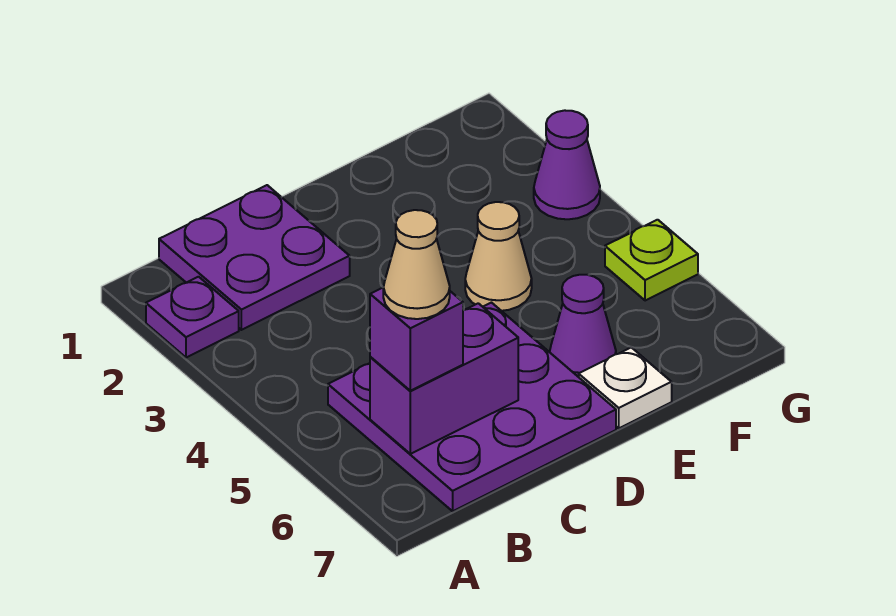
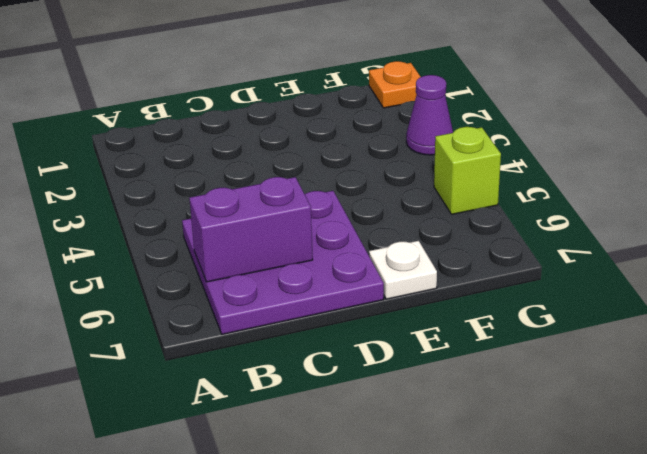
orange plate G1 level 1 -> none
lime brick G5 level 1 -> lime plate G5 level 1
none -> purple plate A2 level 1
none -> purple plate B1:C2 level 1

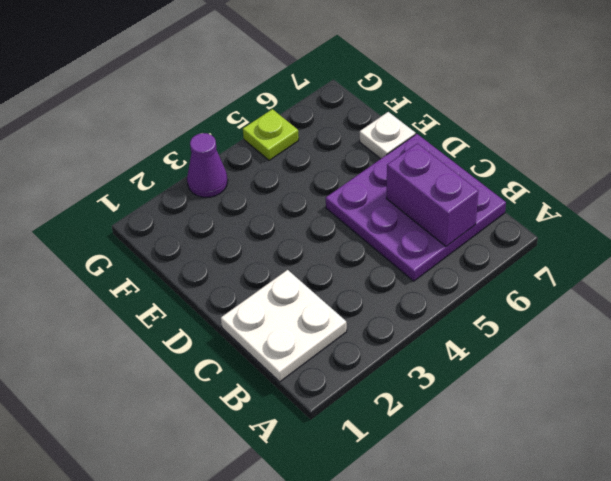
white plate B1:C2 level 1 -> purple plate B1:C2 level 1
none -> purple plate A2 level 1
none -> tan cone E4 level 1

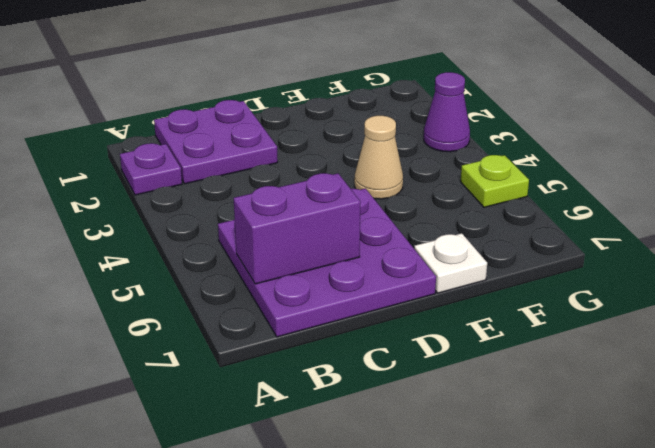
none -> purple cone E6 level 1
none -> purple brick B6 level 3

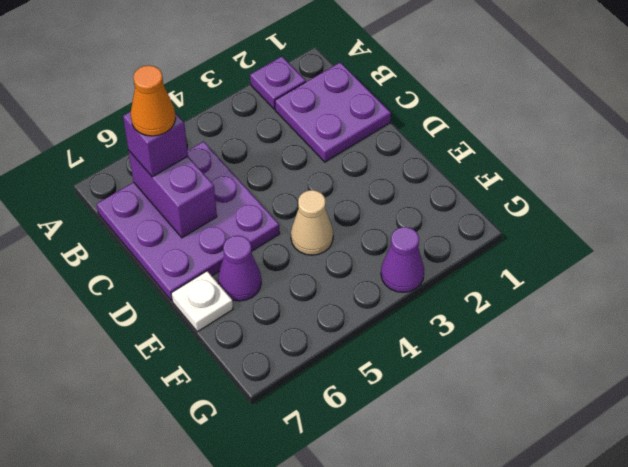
orange cone B6 level 4 -> tan cone B6 level 4
none -> lime plate G5 level 1

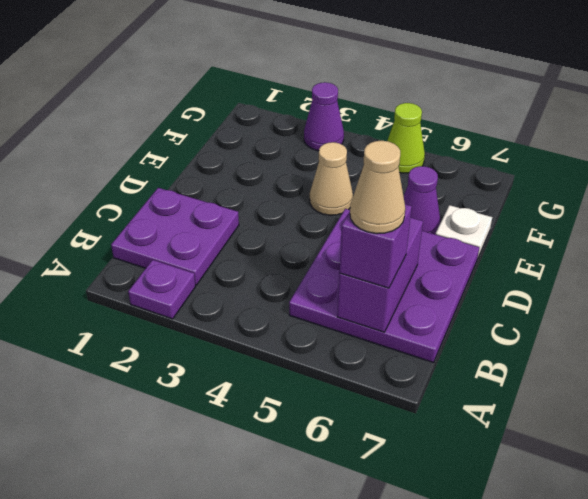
lime cone G5 level 1 -> lime plate G5 level 1

